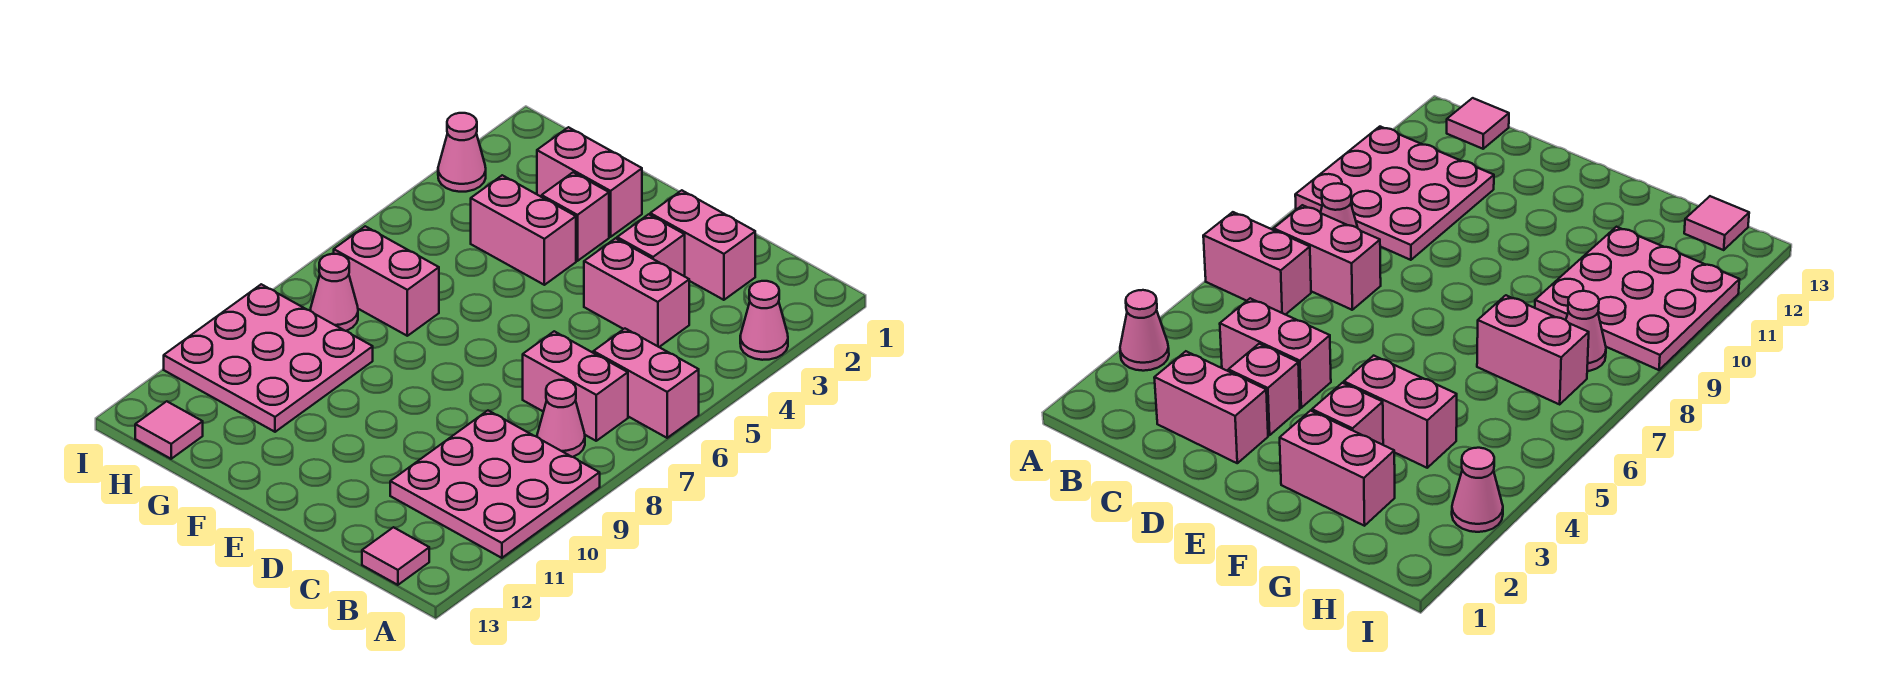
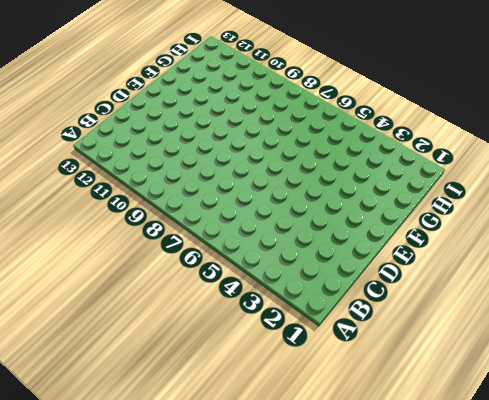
none -> pink cone A3 level 1
none -> pink brick A6:B6 level 1
none -> pink plate A9:C11 level 1

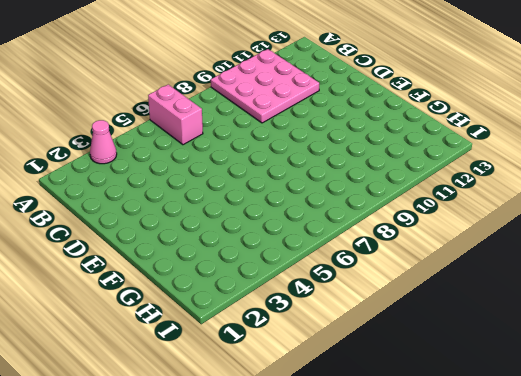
none -> pink brick B7:C7 level 1
none -> pink cone B8 level 1
none -> pink tile B13 level 1

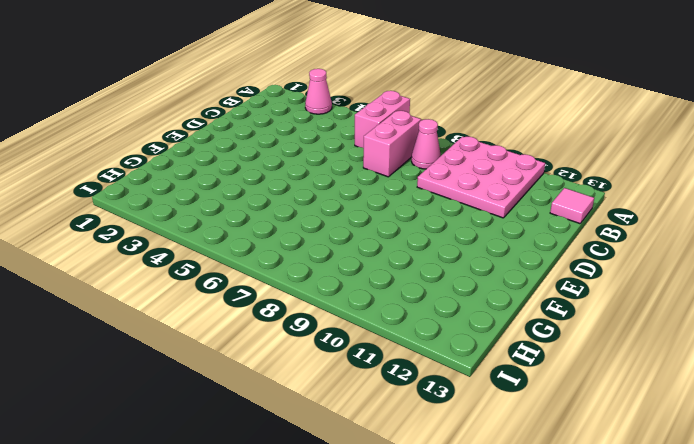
none -> pink brick C2:D2 level 1
none -> pink brick C4:D4 level 1
none -> pink brick D3 level 1

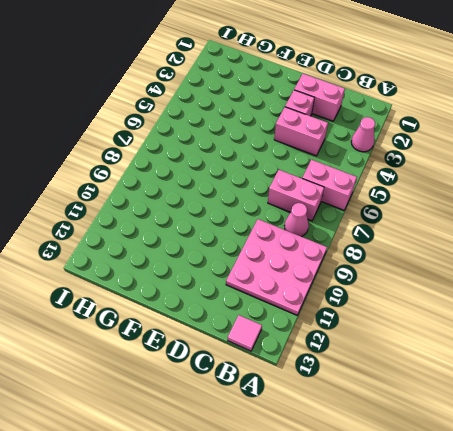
none -> pink brick F2:G2 level 1
none -> pink brick F3 level 1
none -> pink brick F4:G4 level 1

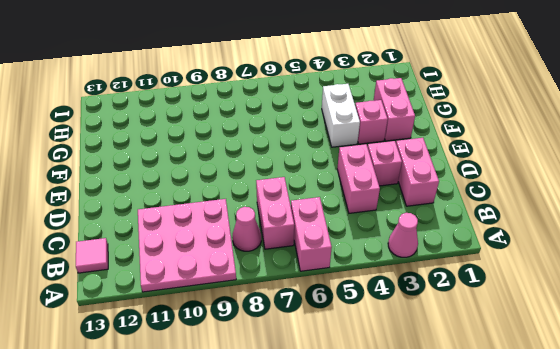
white brick F4:G4 level 1 -> pink brick F4:G4 level 1
none -> pink brick G7:H7 level 1
none -> pink plate G9:I11 level 1
none -> pink cone H8 level 1

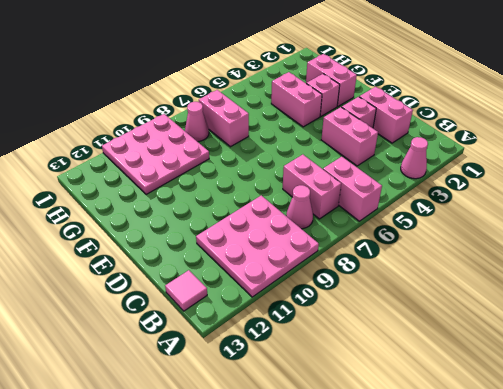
none -> pink tile H13 level 1
none -> pink cone I3 level 1

